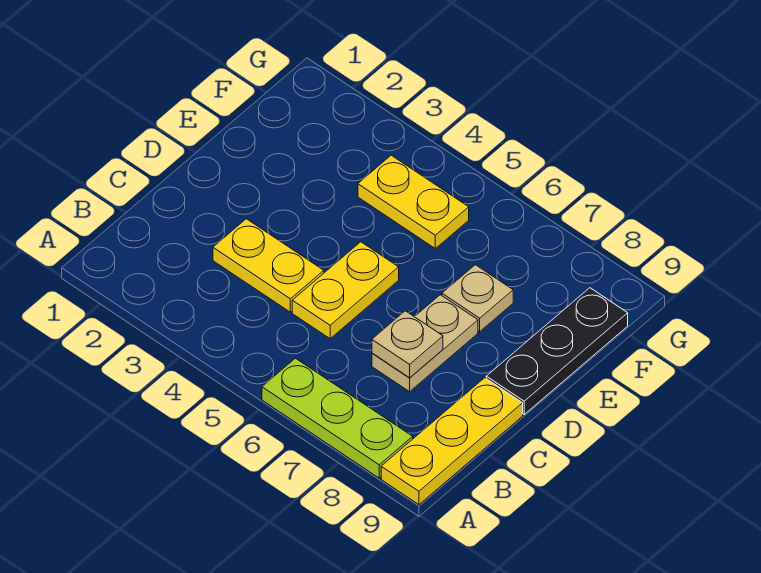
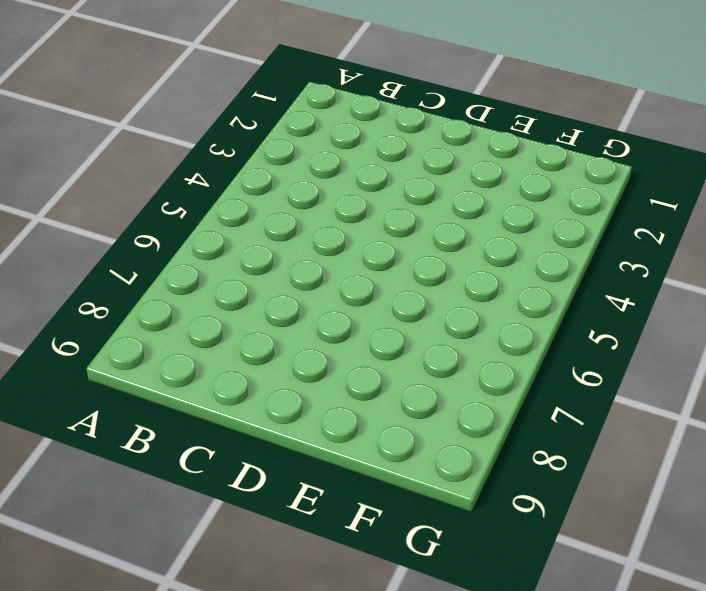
none -> lime plate A6:A8 level 1
none -> yellow plate A9:C9 level 1

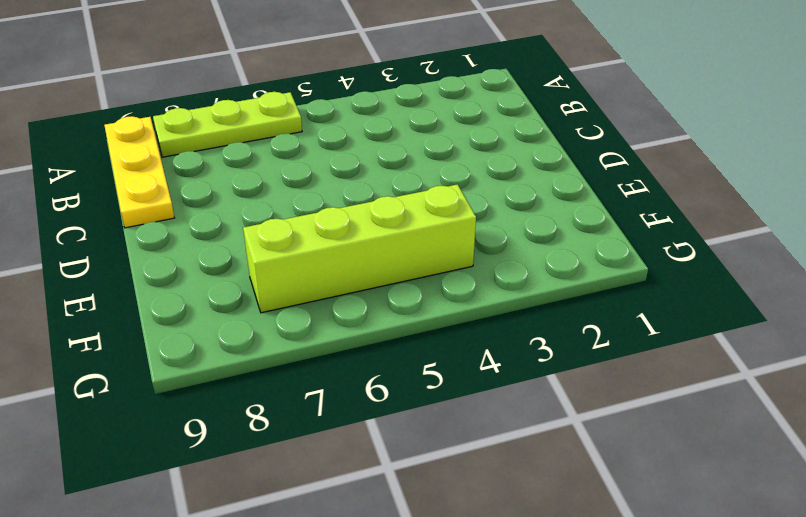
lime brick F4:F7 level 1 -> yellow plate F4:F5 level 1
none -> yellow plate C3:C4 level 1
none -> yellow plate C5:D5 level 1

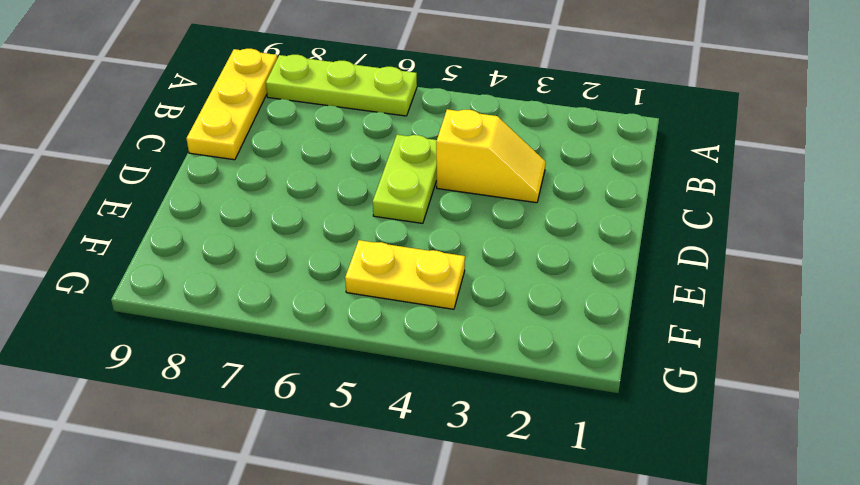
yellow slope C3:C4 level 1 top 4 -> yellow plate C3:C4 level 1
lime plate C5:D5 level 1 -> yellow plate C5:D5 level 1
none -> tan plate C7:D7 level 1
none -> black plate D9:F9 level 1

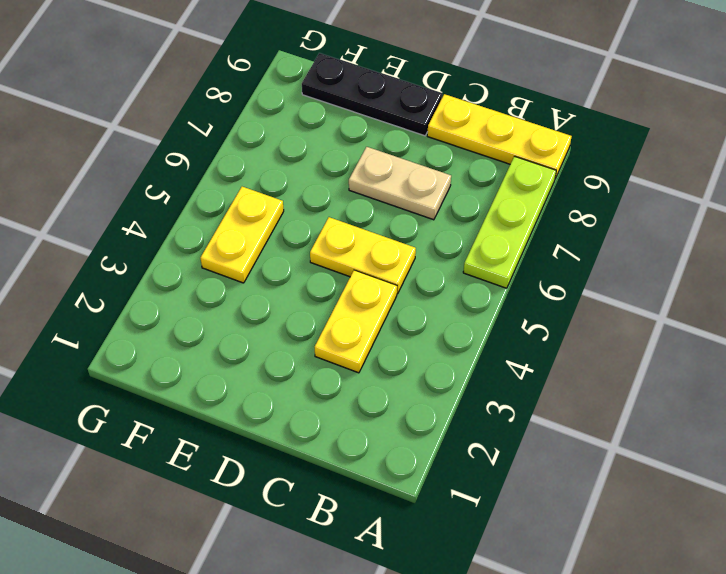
none -> tan plate E7 level 1
none -> tan plate C7 level 2

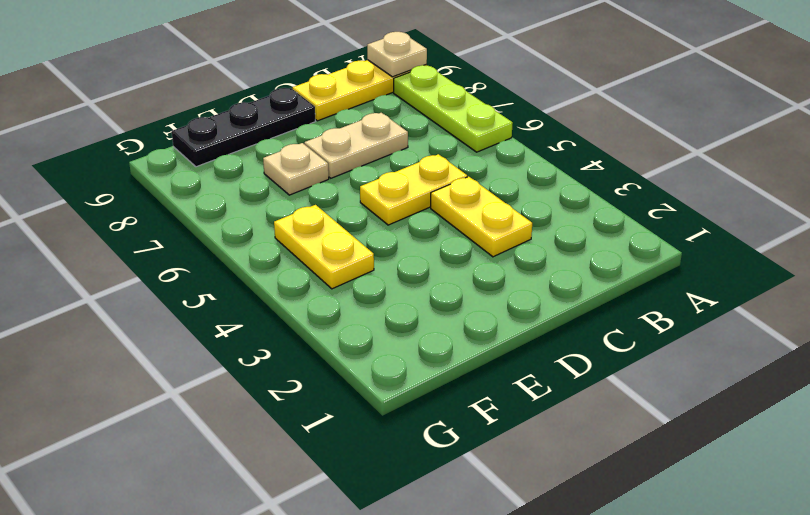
tan plate A9 level 2 -> tan plate C7 level 2

